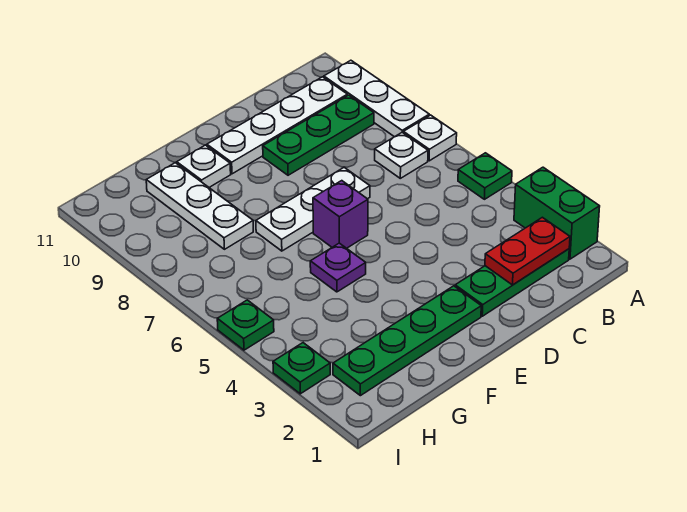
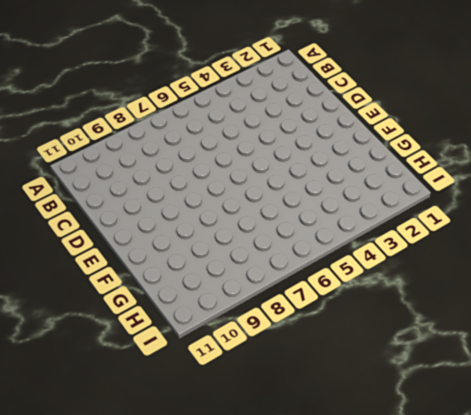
none -> green brick A2:A3 level 1
none -> green plate A5 level 1
none -> white plate A7 level 1

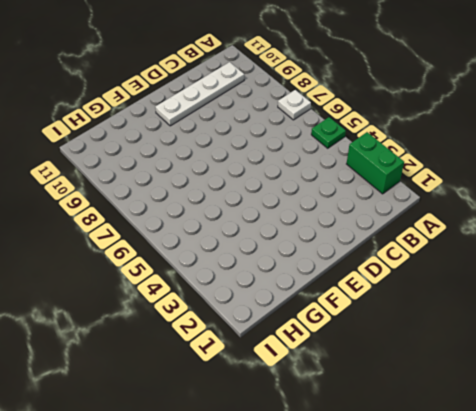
none -> white plate A8:A10 level 1
none -> green plate B2:D2 level 1
none -> white plate B7 level 1

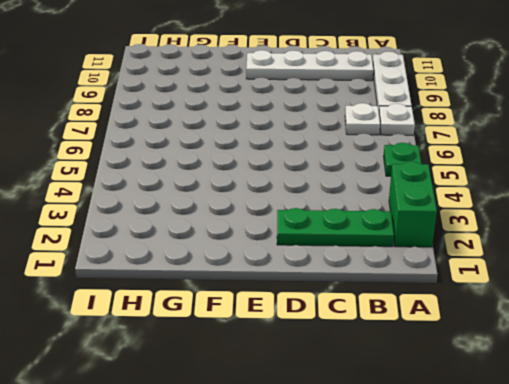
none -> green plate B9:D9 level 1
none -> white plate D7:F7 level 1
none -> green plate E2:H2 level 1

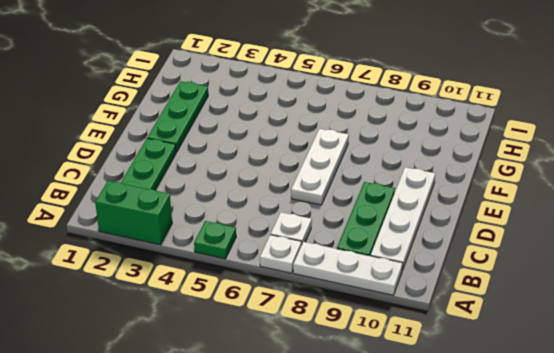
green plate E2:G2 level 1 -> green plate E2:H2 level 1
none -> purple brick E6 level 1
none -> purple plate F5 level 1
none -> white plate F10 level 1

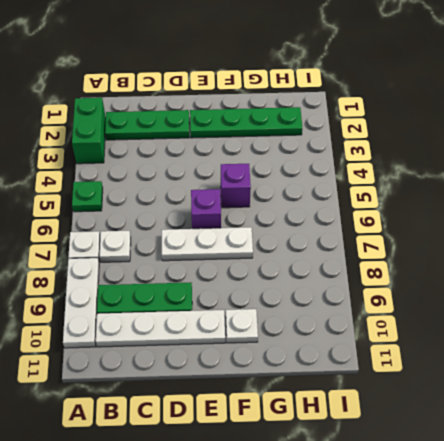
purple brick F5 level 1 -> purple plate F5 level 1
none -> white plate G8:G10 level 1
none -> green plate I3 level 1
none -> green plate I5 level 1

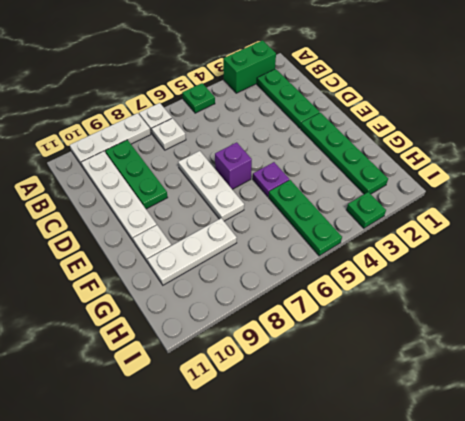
green plate G5:I5 level 1 -> green plate I5 level 1
none -> red plate B2:C2 level 2

